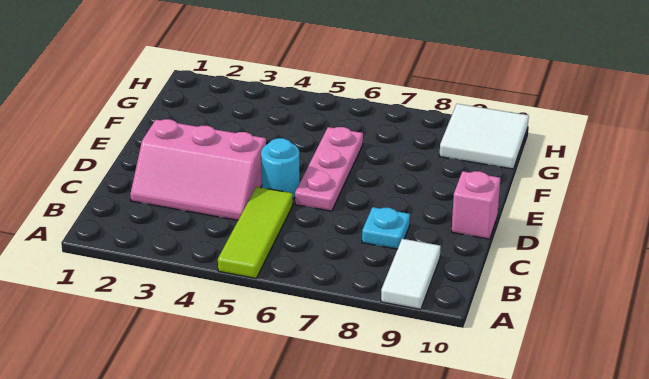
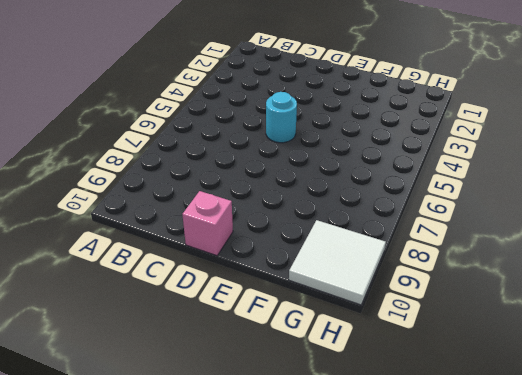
none -> lime tile A5:C5 level 1
none -> white tile A9:B9 level 1

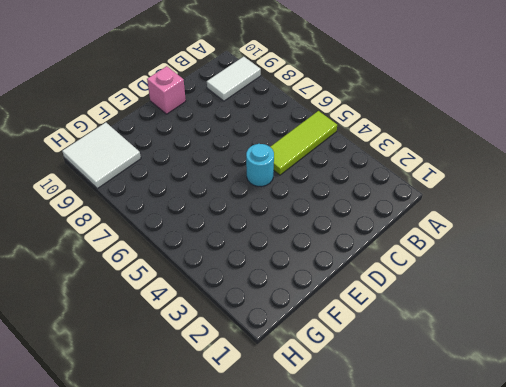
none -> pink slope C2:D4 level 1 top D
none -> cyan plate C8 level 1

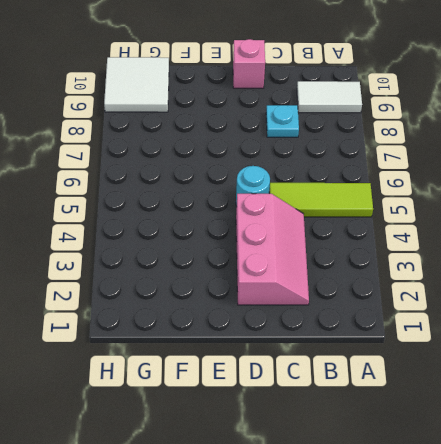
none -> pink plate D6:F6 level 1

